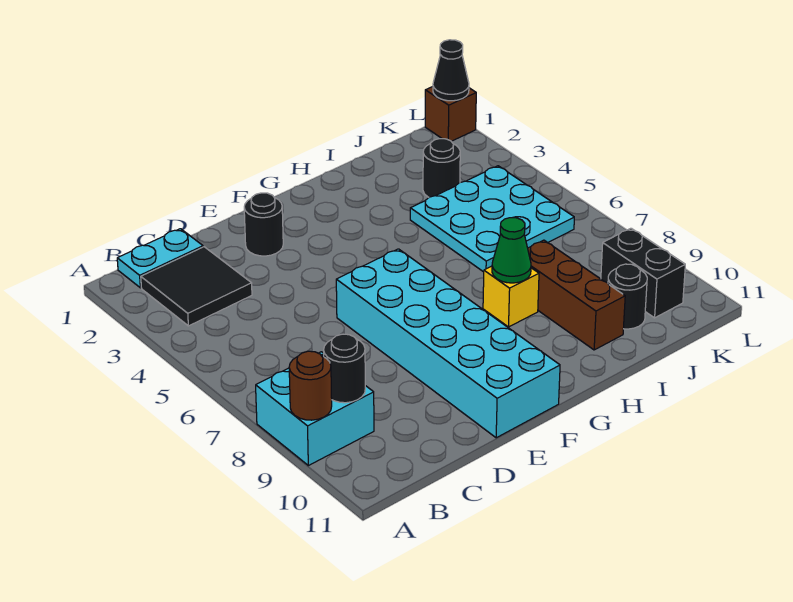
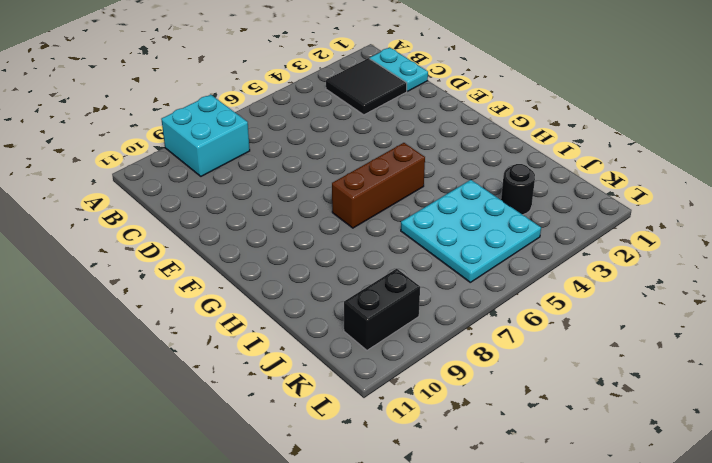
brown brick G5:G7 level 1 -> brown brick I8:I10 level 1
none -> black round brick E2 level 1
none -> cyan brick E6:F11 level 1
none -> yellow brick H8 level 1

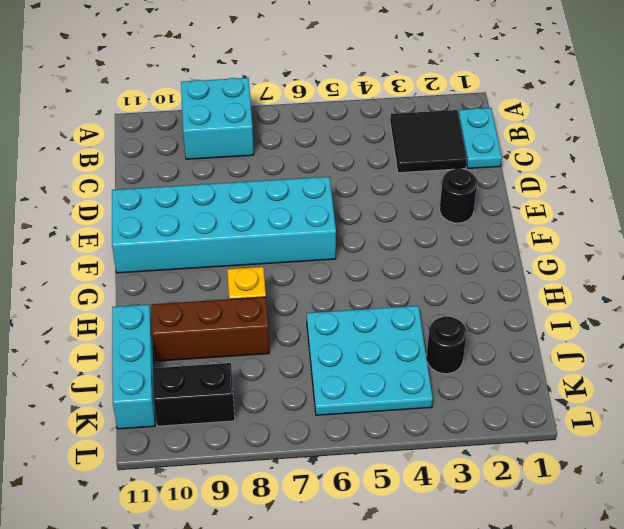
cyan brick I11:K11 level 1 -> none
none -> black round brick J10 level 1
none -> brown brick L1 level 1
none -> brown round brick A9 level 2

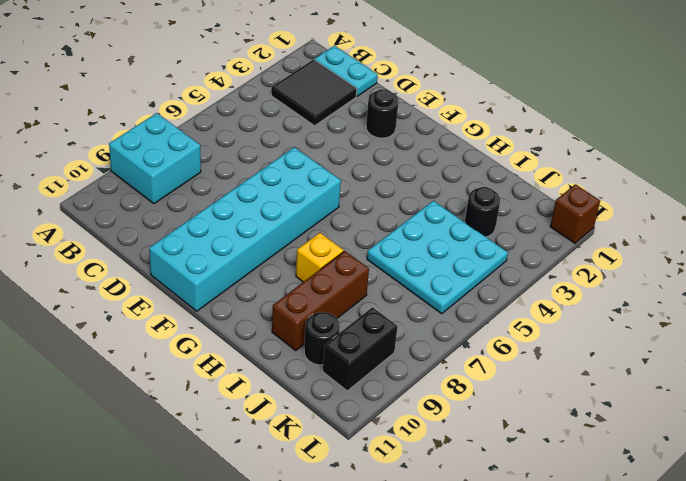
none -> brown round brick A9 level 2
none -> black round brick B9 level 2
none -> green cone H8 level 2

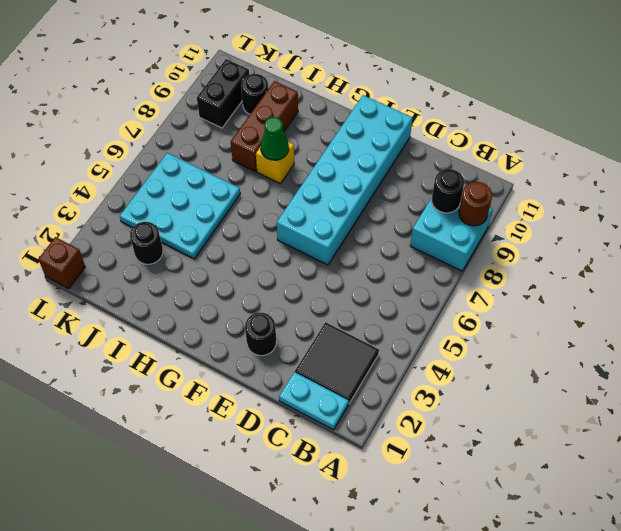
none -> black cone L1 level 2

